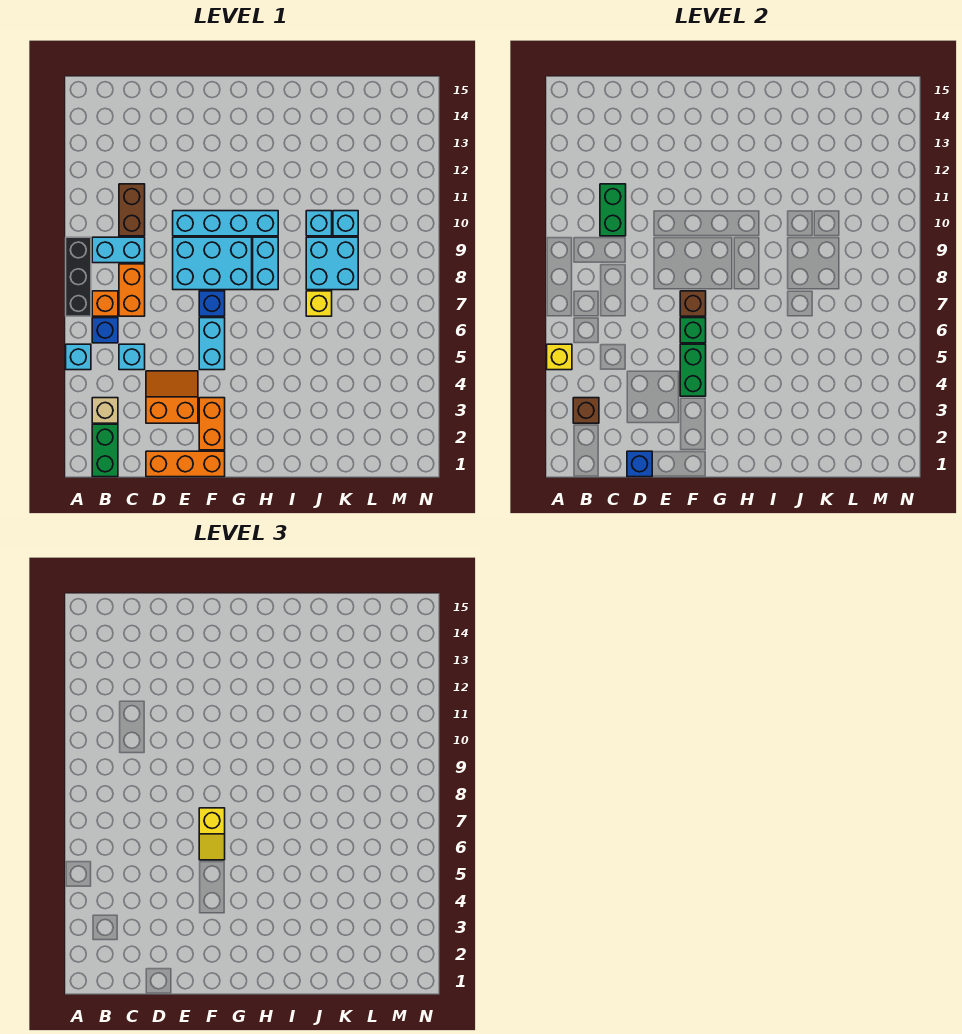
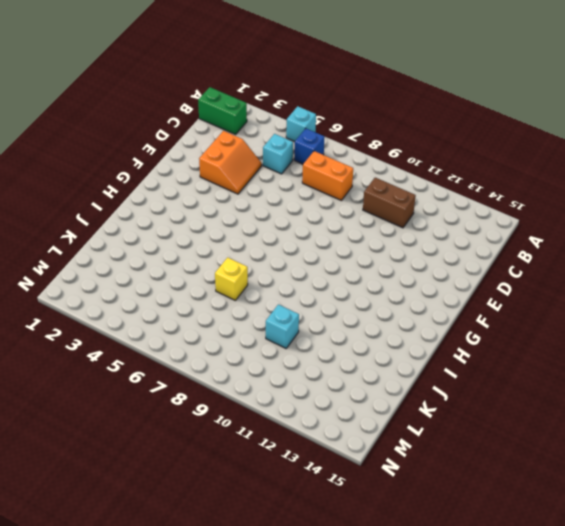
none -> black brick A7:A9 level 1
none -> tan brick B3 level 1
none -> orange brick B7 level 1
none -> cyan brick B9:C9 level 1

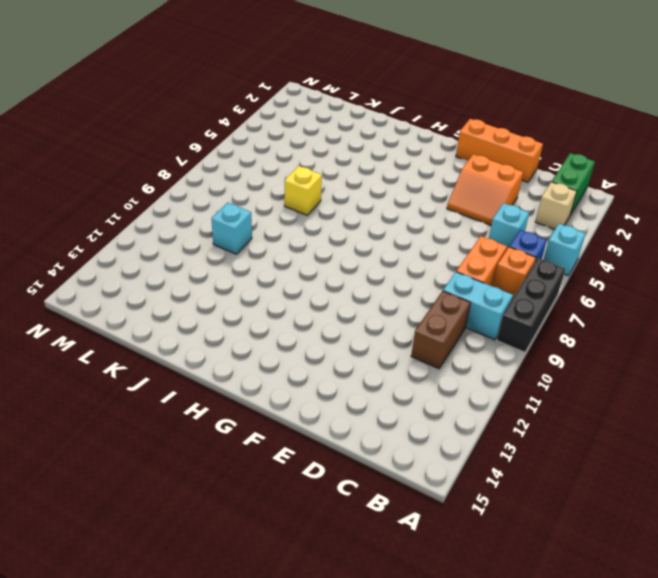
none -> cyan brick E8:G9 level 1
none -> cyan brick E10:H10 level 1
none -> orange brick F2:F3 level 1
none -> cyan brick F5:F6 level 1

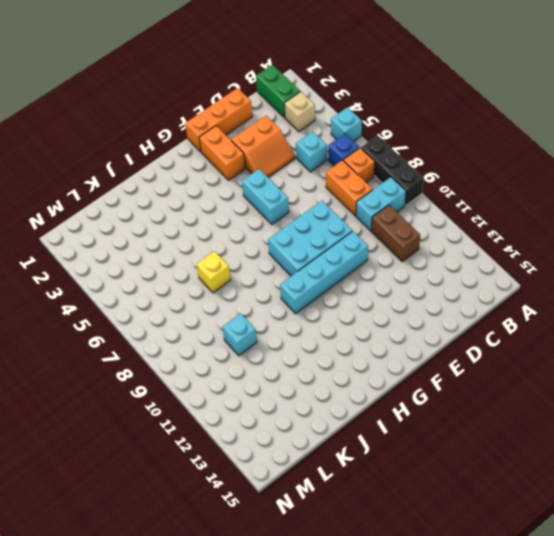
none -> blue brick F7 level 1
none -> cyan brick H8:H9 level 1
none -> cyan brick J8:K9 level 1
none -> cyan brick J10 level 1

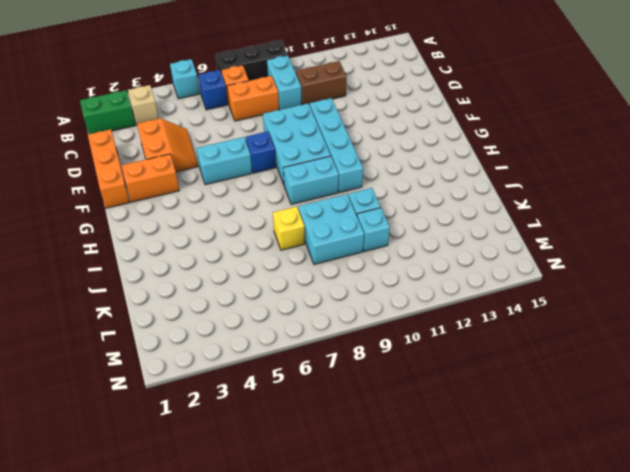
none -> cyan brick C5 level 1
none -> yellow brick A5 level 2
none -> brown brick B3 level 2
none -> green brick C10:C11 level 2

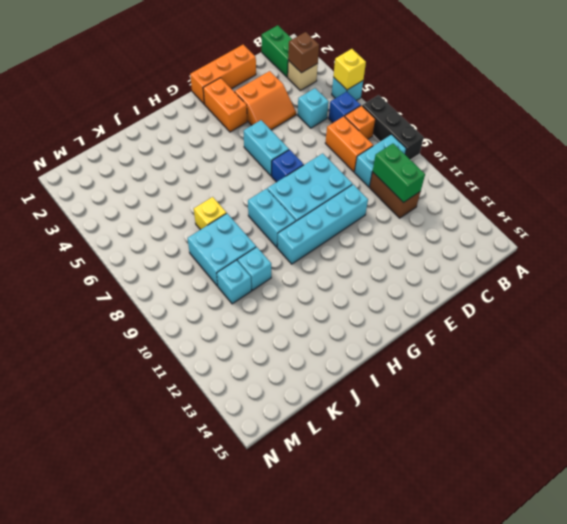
none -> blue brick D1 level 2
none -> green brick F4:F5 level 2
none -> green brick F6 level 2
none -> brown brick F7 level 2

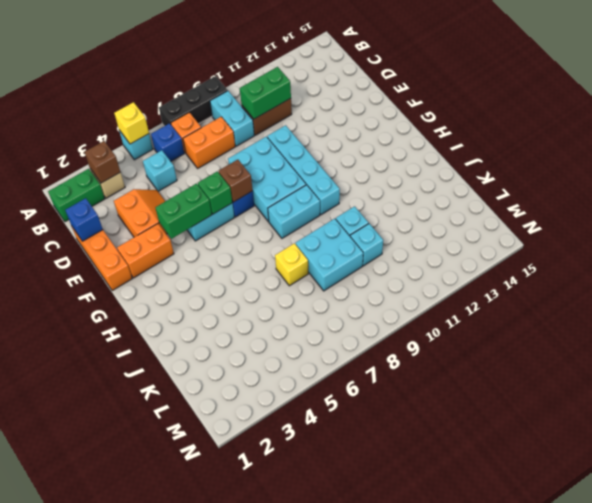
none -> yellow slope F6:F7 level 3 top 7

